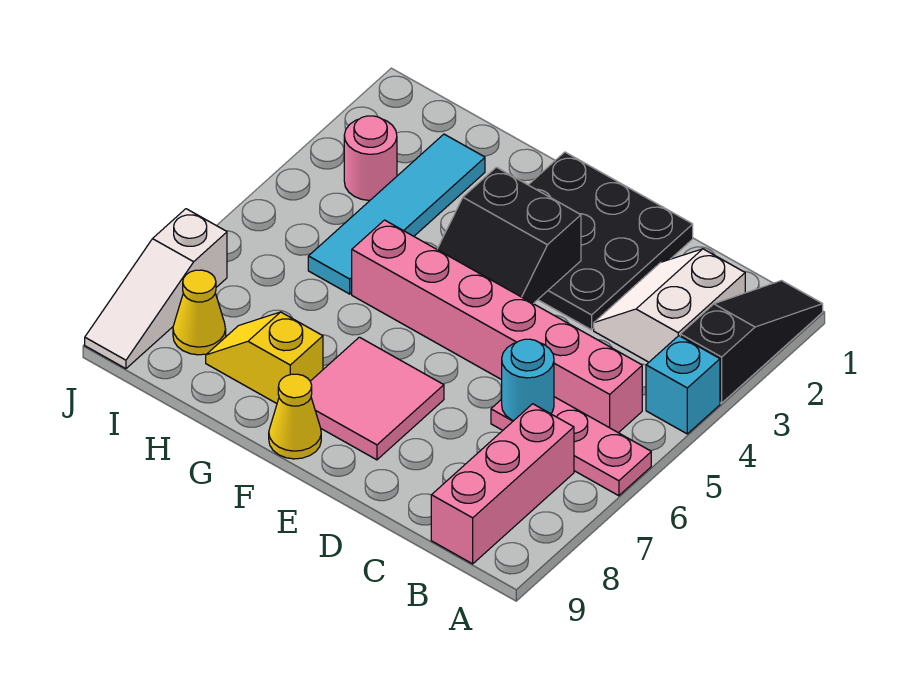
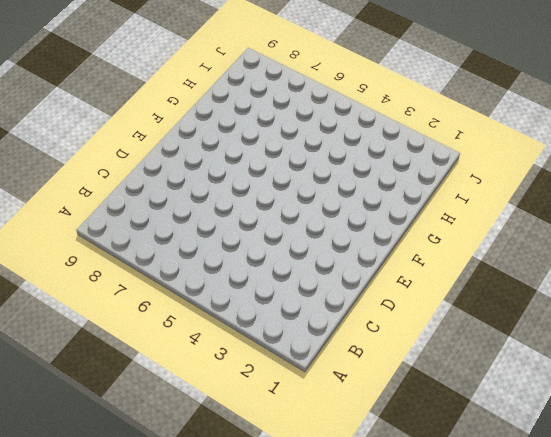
none -> black slope A1:A3 level 1 top 3
none -> cyan brick A4 level 1
none -> pink plate A6:C6 level 1

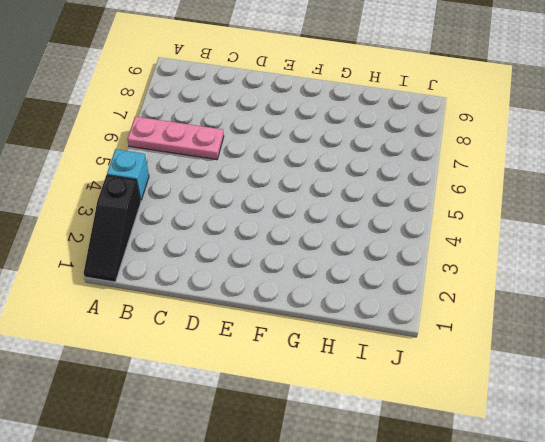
none -> white slope B2:C3 level 1 top B
none -> pink brick B5:G5 level 1
none -> pink brick B7:B9 level 1

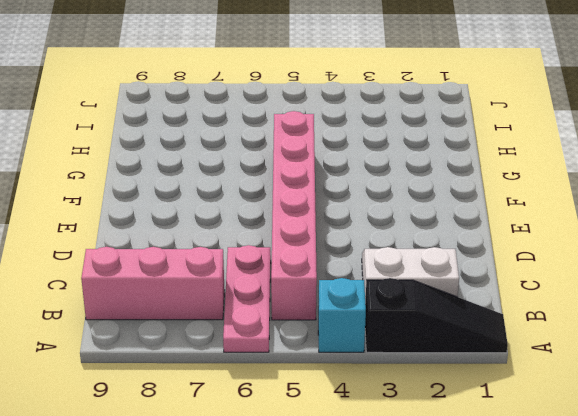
none -> black plate D1:F3 level 1
none -> pink tile E7:F8 level 1
none -> yellow cone F9 level 1

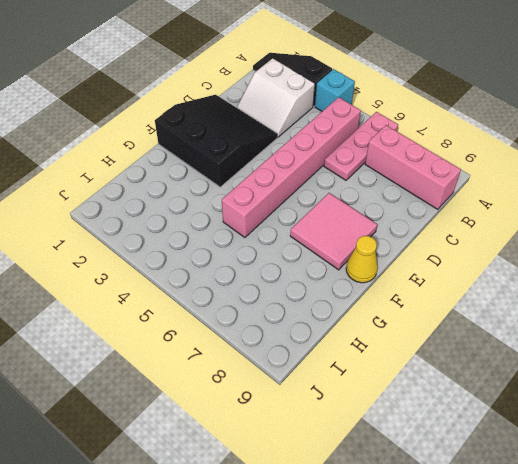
black slope D1:F3 level 1 top F -> black plate D1:F3 level 1
none -> yellow slope G8:H8 level 1 top G
none -> cyan tile H2:H5 level 1
none -> pink round brick I3 level 1

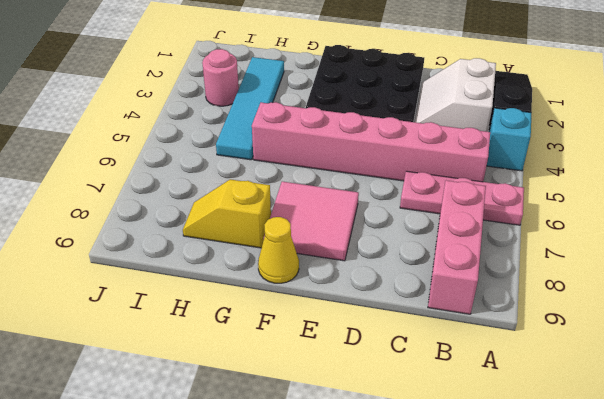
none -> yellow cone I8 level 1
none -> white slope J7:J9 level 1 top 7
none -> cyan round brick C6 level 2

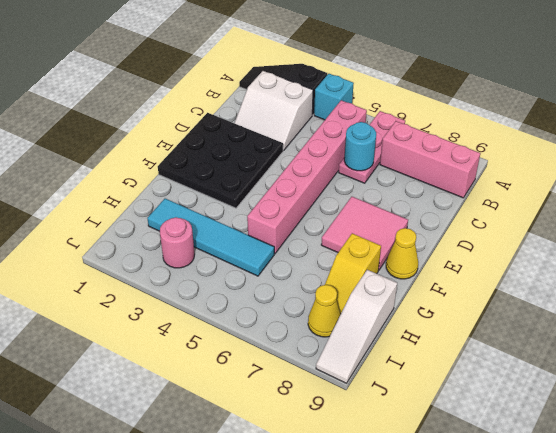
white slope H9:J9 level 1 top H -> white slope J7:J9 level 1 top 7
none -> black slope E3:F4 level 2 top 3

